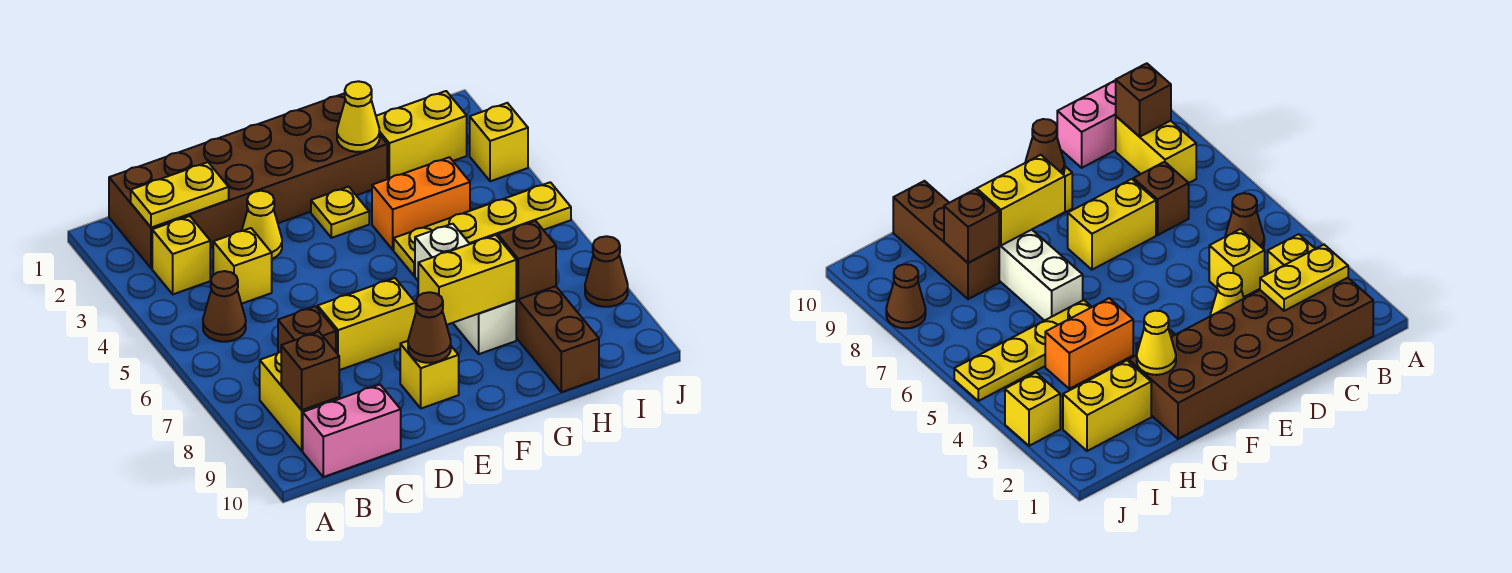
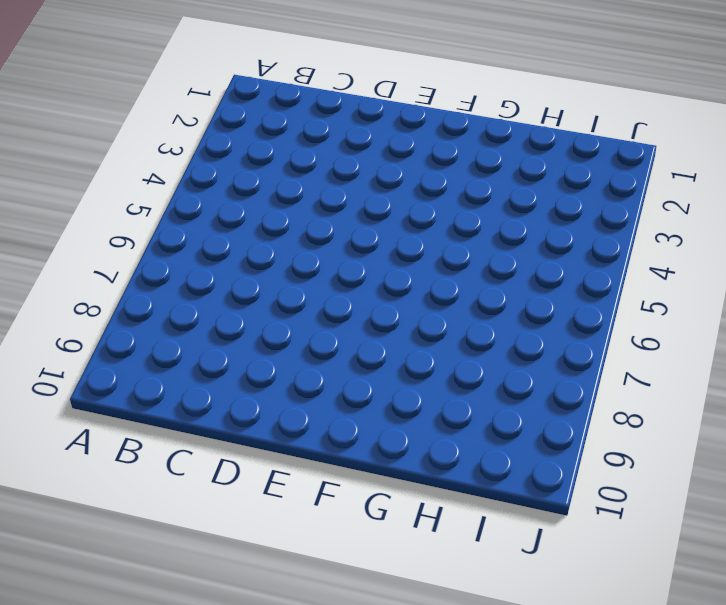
none -> brown brick B1:G2 level 1
none -> yellow brick B3 level 1
none -> brown cone B5 level 1

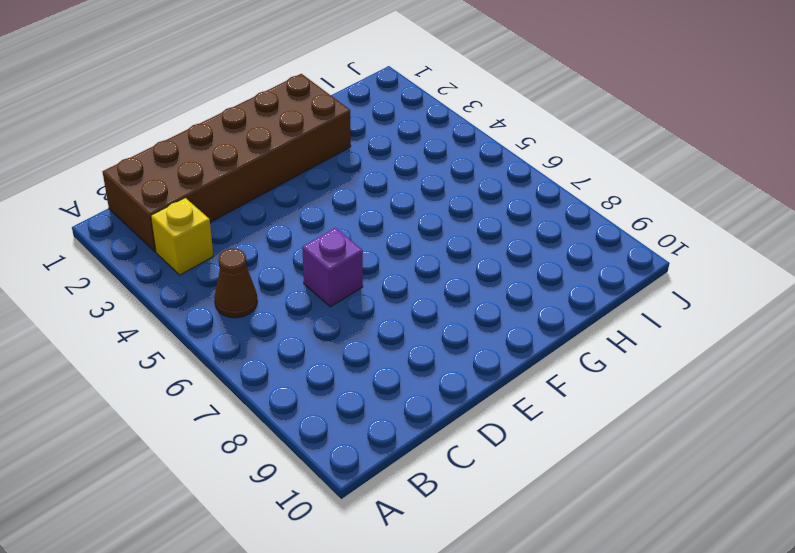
purple brick D6 level 1 -> none
none -> yellow brick B8:B9 level 1
none -> pink brick B10:C10 level 1
none -> yellow brick C4 level 1

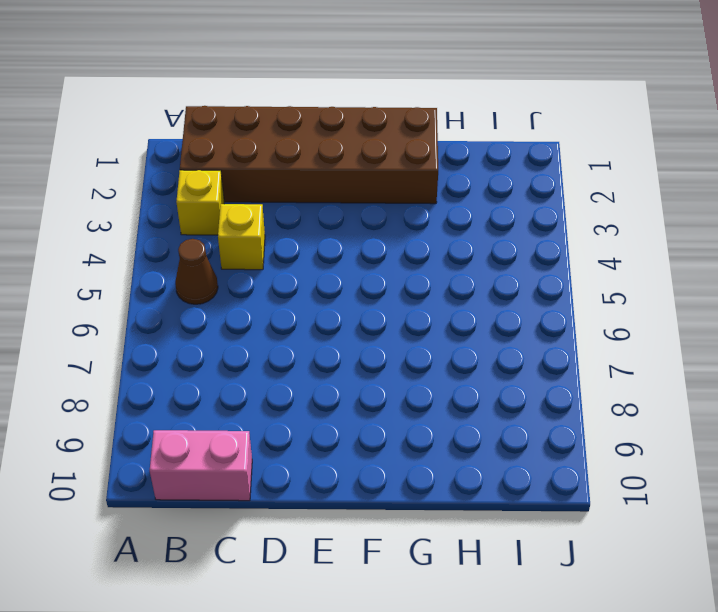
none -> yellow brick B8:B9 level 1
none -> brown brick C7 level 1
none -> yellow cone D3 level 1

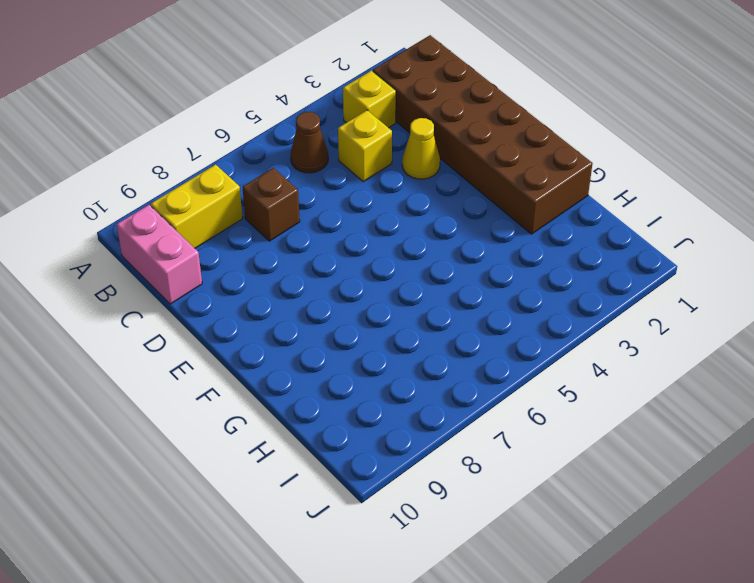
none -> yellow brick D7:E7 level 1
none -> yellow brick E9 level 1
none -> yellow plate F3 level 1

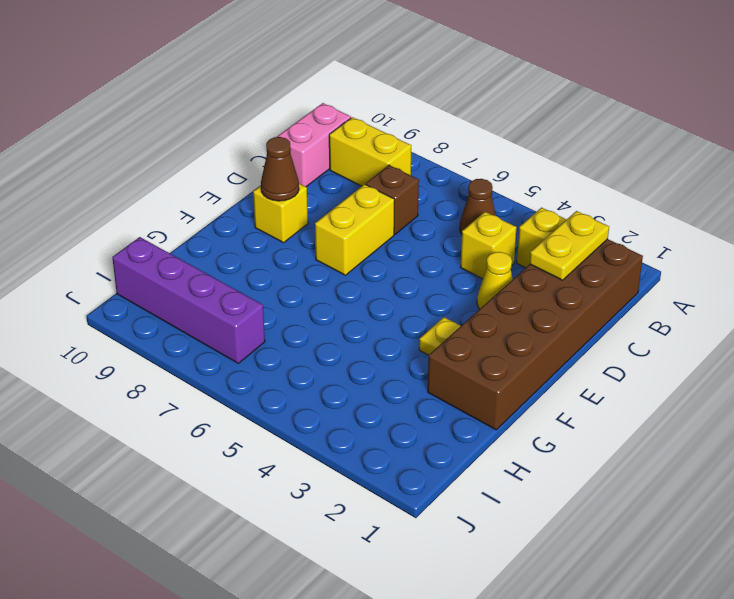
purple brick I7:I10 level 1 -> none
none -> orange brick G4:H4 level 1
none -> yellow plate G5:J5 level 1
none -> white brick G6:G8 level 1

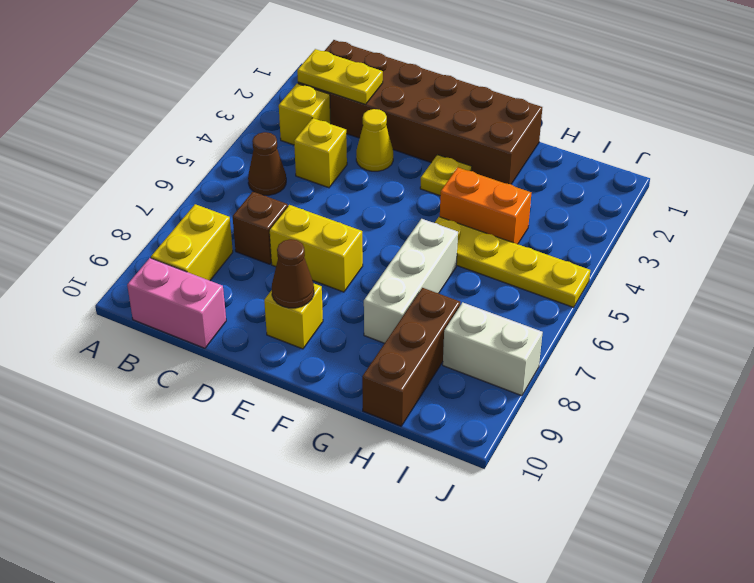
white brick I8:J8 level 1 -> brown cone J8 level 1
none -> yellow brick H2:I2 level 1
none -> yellow brick J3 level 1
none -> brown brick B9 level 2

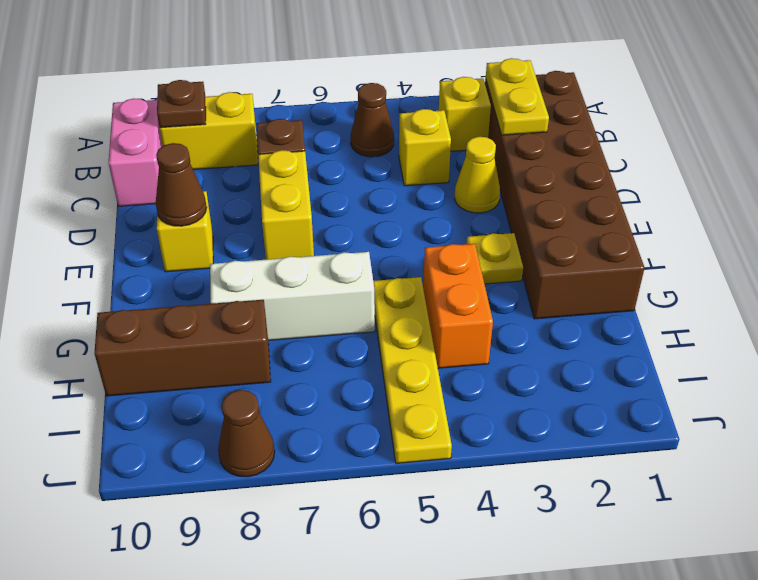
brown plate B9 level 2 -> brown brick B9 level 2
none -> yellow brick H2:I2 level 1
none -> yellow brick J3 level 1
none -> yellow brick F8:G8 level 2

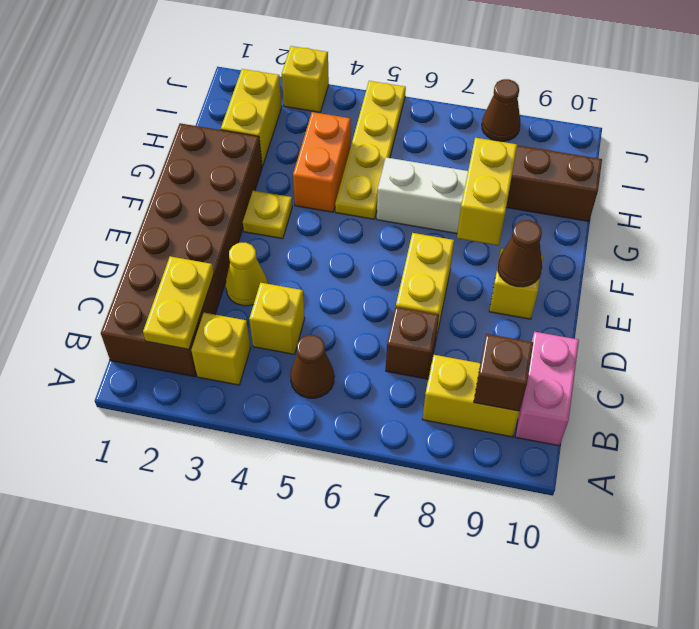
none -> yellow cone G2 level 2
none -> brown brick H8 level 2

